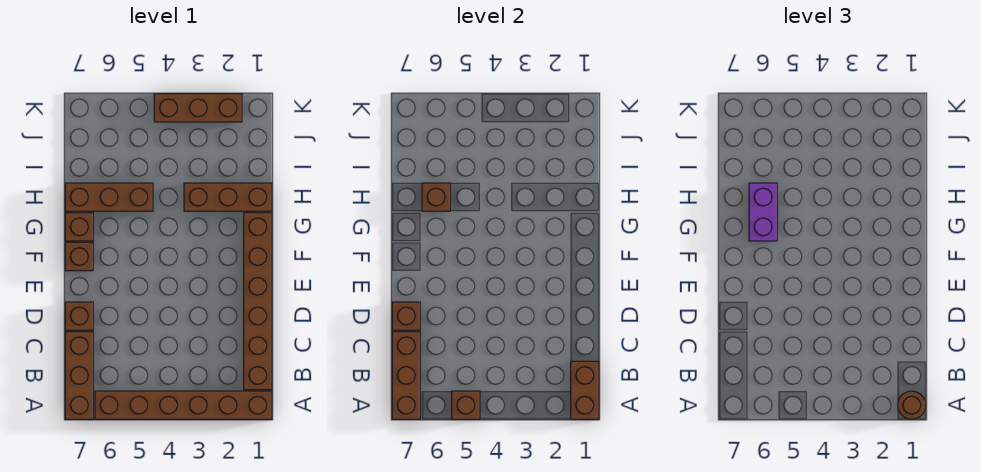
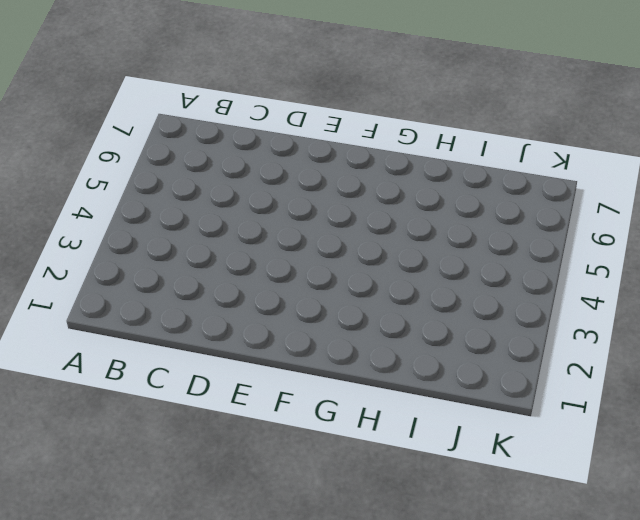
none -> brown brick A1:A6 level 1
none -> brown brick A7:C7 level 1
none -> brown brick B1:G1 level 1

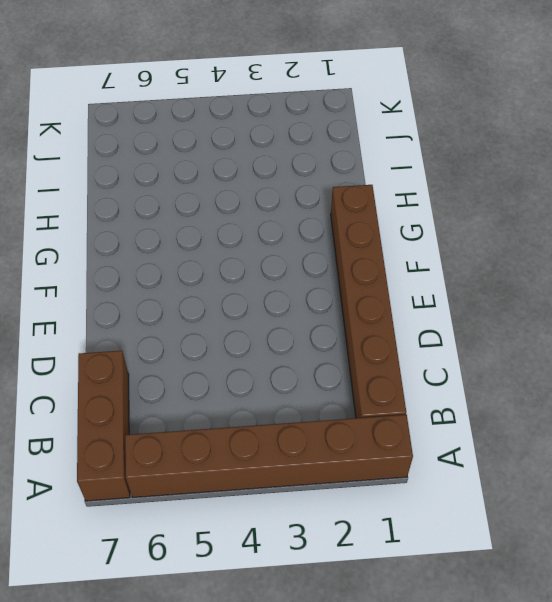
none -> brown brick D7 level 1
none -> brown brick F7 level 1
none -> brown brick G7 level 1

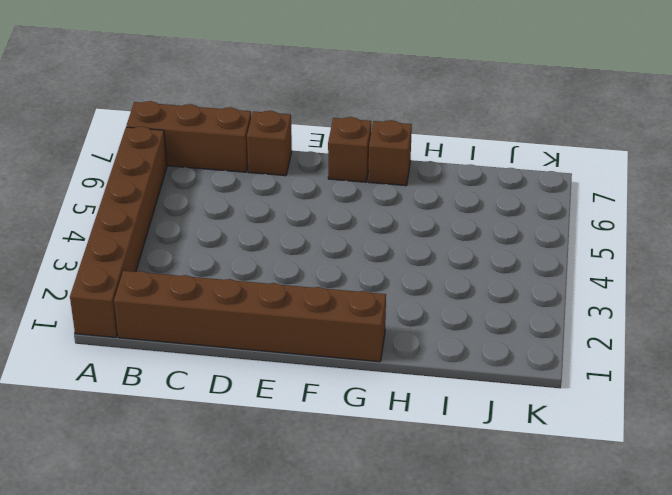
none -> brown brick H1:H3 level 1
none -> brown brick H5:H7 level 1
none -> brown brick K2:K4 level 1

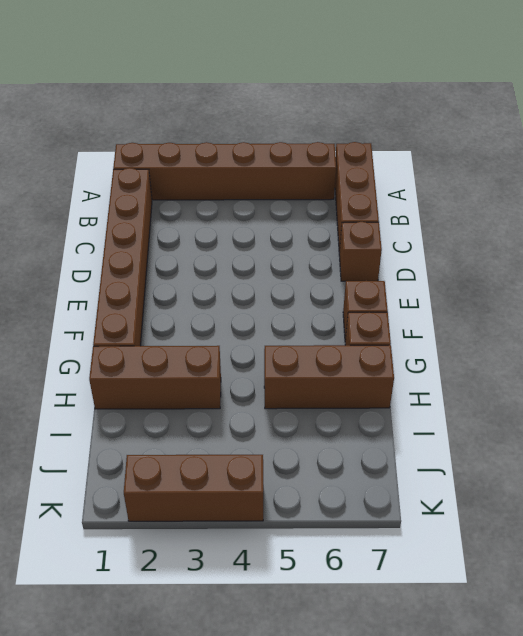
none -> brown brick A1:B1 level 2
none -> brown brick A5 level 2
none -> brown brick A7:C7 level 2

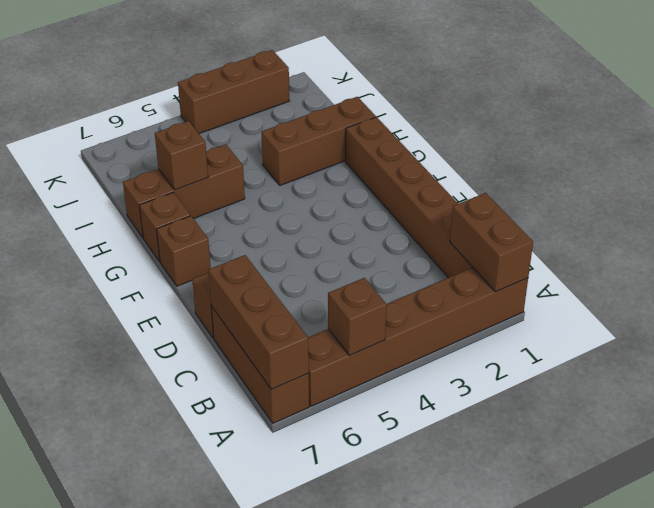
none -> brown brick D7 level 2
none -> brown round brick A1 level 3
none -> purple brick G6:H6 level 3

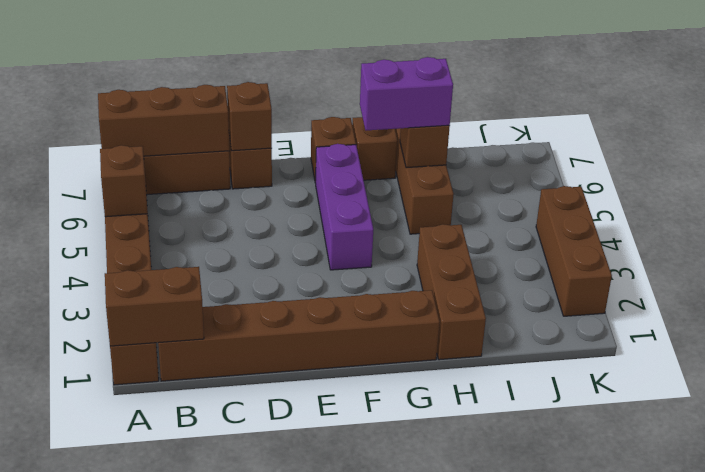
purple brick F4:F6 level 1 -> none
none -> brown round brick A1 level 3

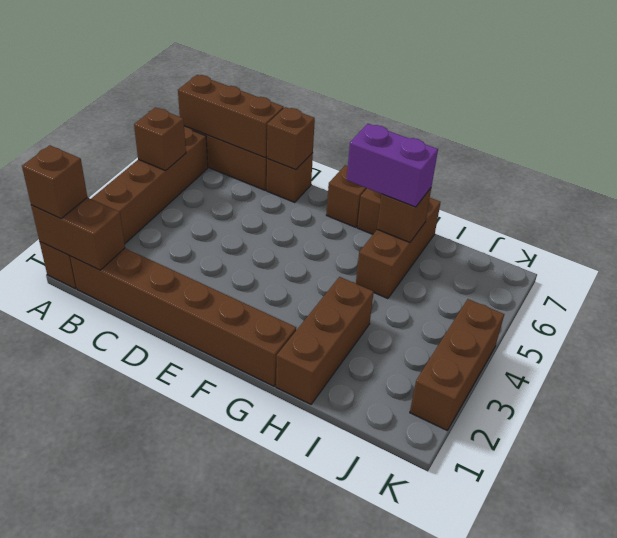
brown brick A1 level 3 -> brown round brick A1 level 3

